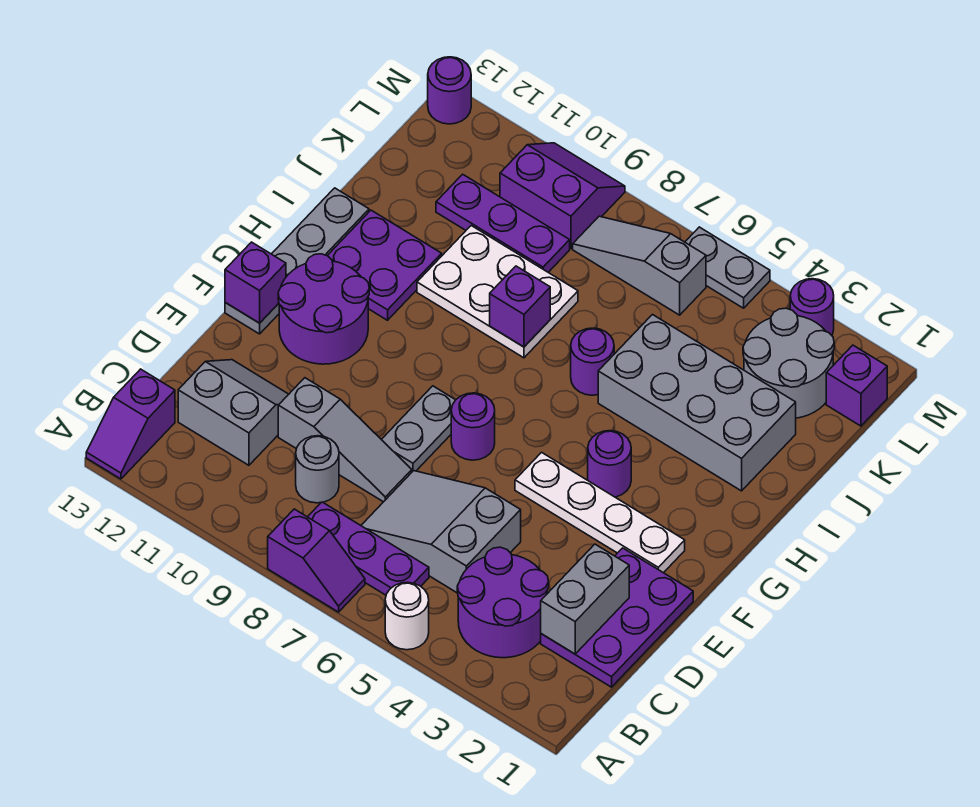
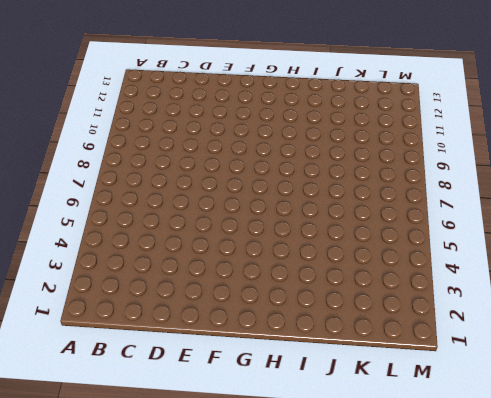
none -> white round brick A5 level 1
none -> purple slope A7:A8 level 1 top 8
none -> purple slope A13:B13 level 1 top B
none -> purple round brick B3:C4 level 1

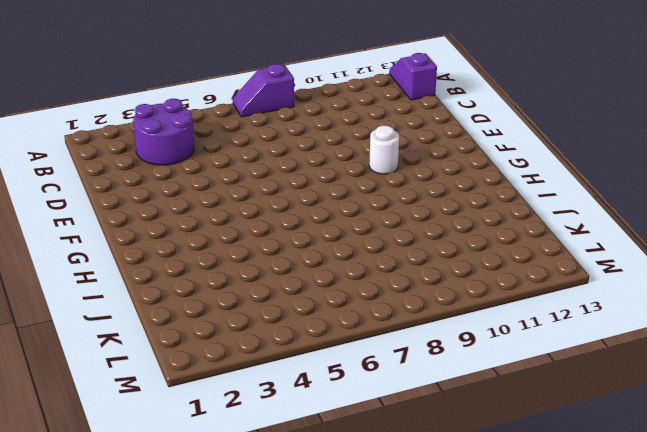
white round brick F10 level 1 -> white round brick A5 level 1
none -> purple plate B6:B8 level 1
none -> purple plate C1:E2 level 1
none -> grey slope C5:D7 level 1 top 5
none -> grey round brick C9 level 1

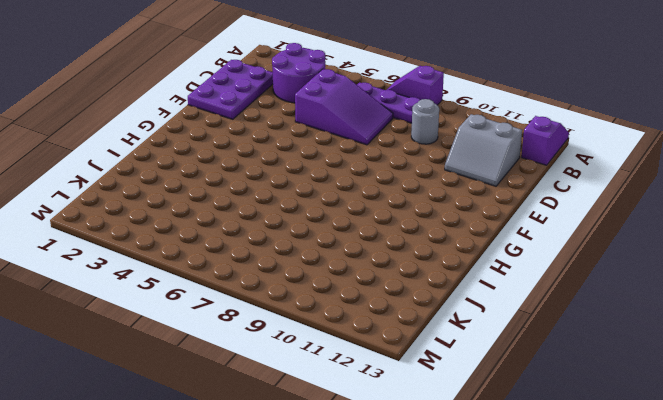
purple slope C5:D7 level 1 top 5 -> grey slope C5:D7 level 1 top 5
none -> white round brick A5 level 1
none -> grey slope D8:D10 level 1 top 10
none -> grey plate E8:F8 level 1
none -> white plate F2:F5 level 1

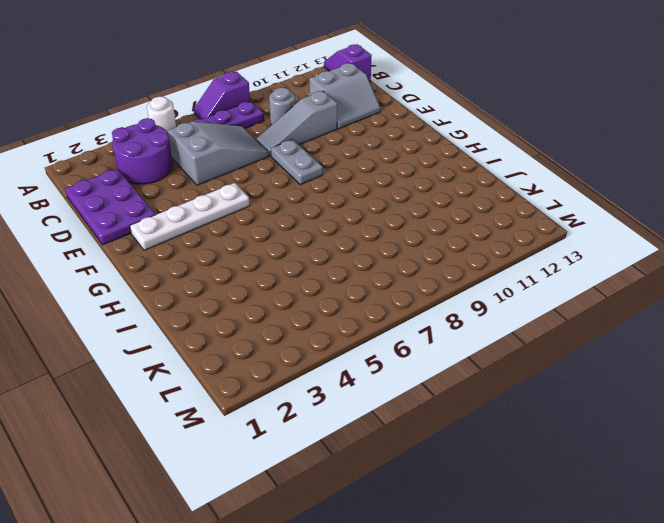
none -> purple round brick F7 level 1
none -> purple round brick F11:G12 level 1
none -> grey plate F13:I13 level 1
none -> purple round brick G4 level 1

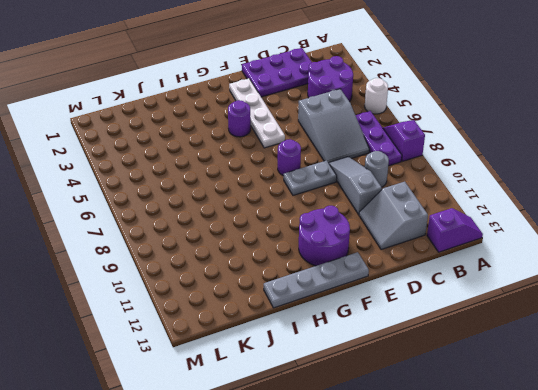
none -> purple plate H11:I12 level 1
none -> grey brick I2:J5 level 1
none -> purple round brick I6 level 1
none -> white plate I8:J10 level 1

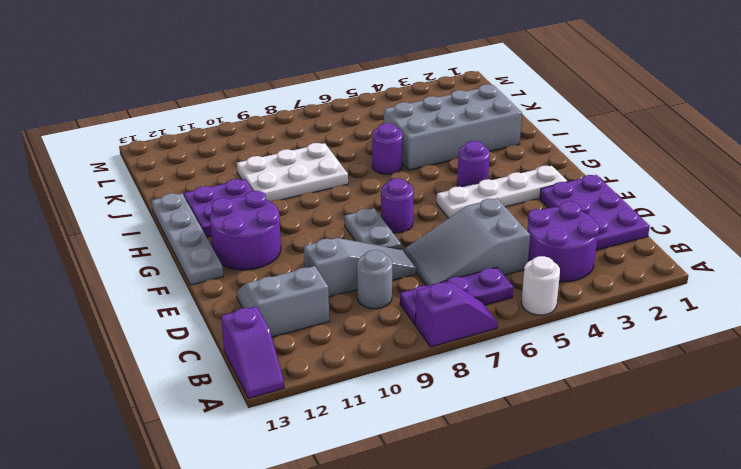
none -> grey round brick K2:L3 level 1
none -> purple plate K9:K11 level 1
none -> purple brick L1 level 1
none -> grey slope L6:L8 level 1 top 6

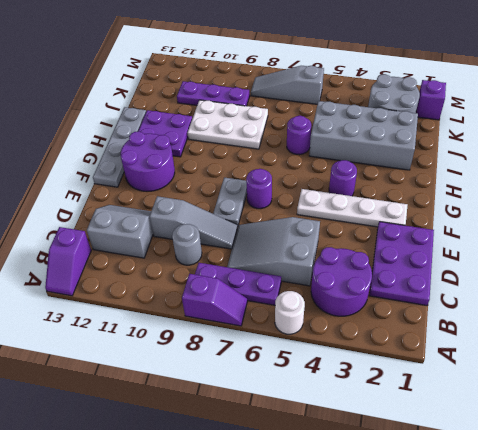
none -> purple slope L9:M10 level 1 top L
none -> purple round brick M3 level 1
none -> grey plate M5:M6 level 1
none -> purple round brick M13 level 1

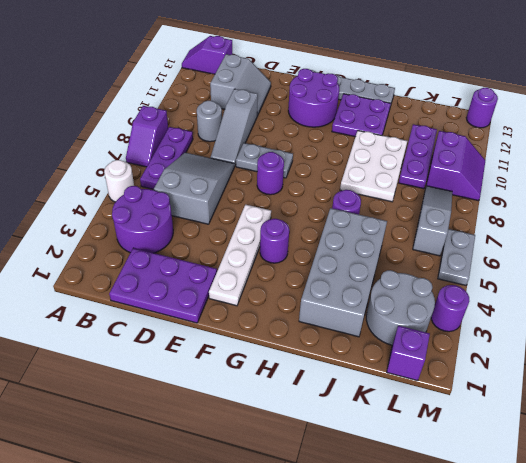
none -> grey brick C2:D2 level 2
none -> purple brick F13 level 2
none -> purple brick I8 level 2

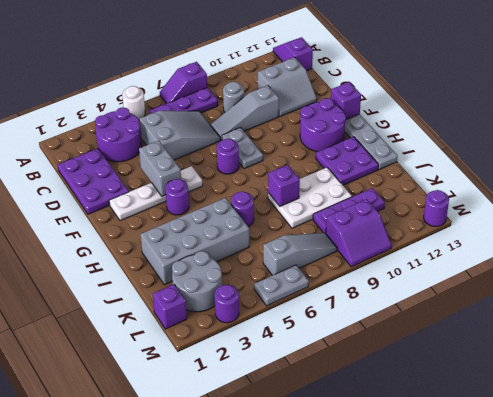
grey brick E4:F4 level 2 -> grey brick C2:D2 level 2

